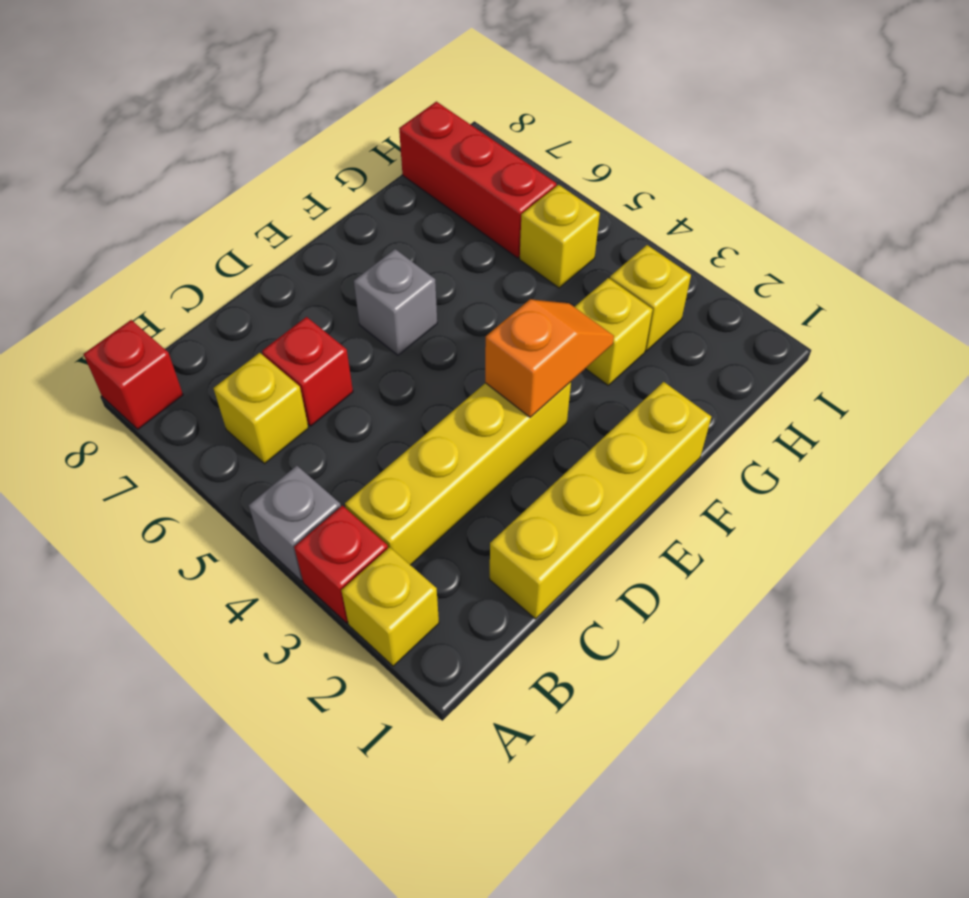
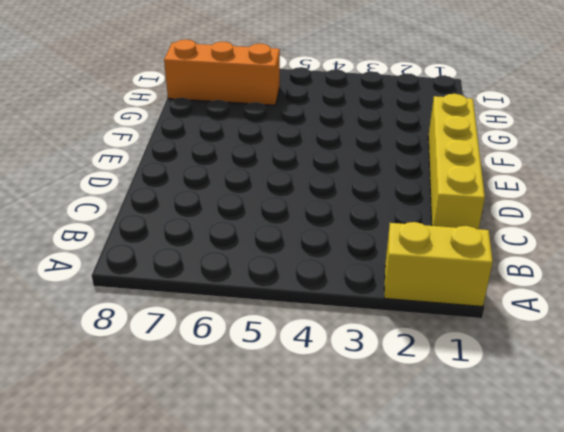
yellow brick A1:A2 level 1 -> yellow brick A2 level 1
orange brick H6:H8 level 1 -> red brick H6:H8 level 1
none -> red brick A3 level 1
none -> grey brick A4 level 1
none -> red brick A8 level 1

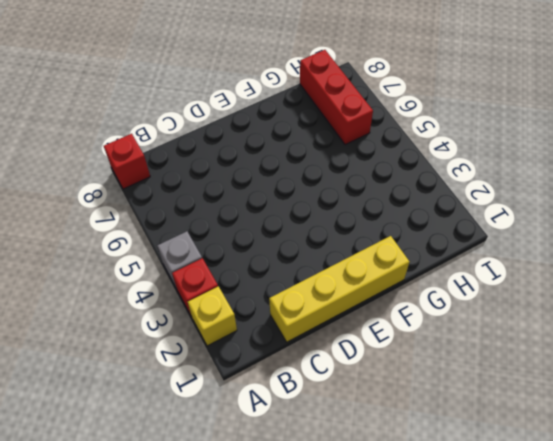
none -> yellow brick B3:E3 level 1
none -> yellow brick B6 level 1
none -> red brick C6 level 1

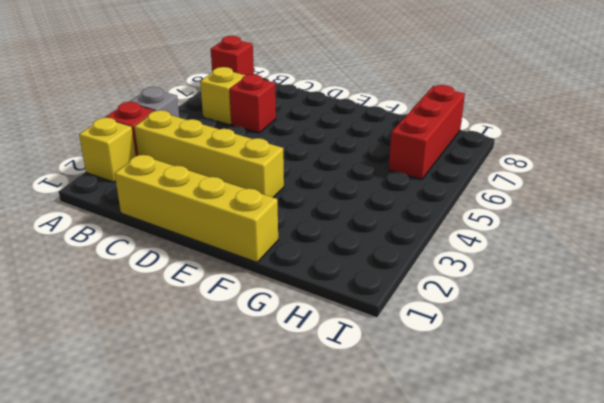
none -> grey brick E6 level 1
none -> yellow brick G3 level 1
none -> yellow brick H3 level 1

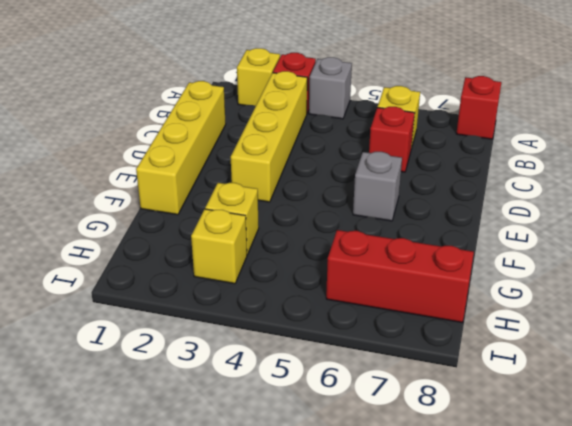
none -> yellow brick H5 level 1
none -> orange slope E3:F3 level 2 top E

